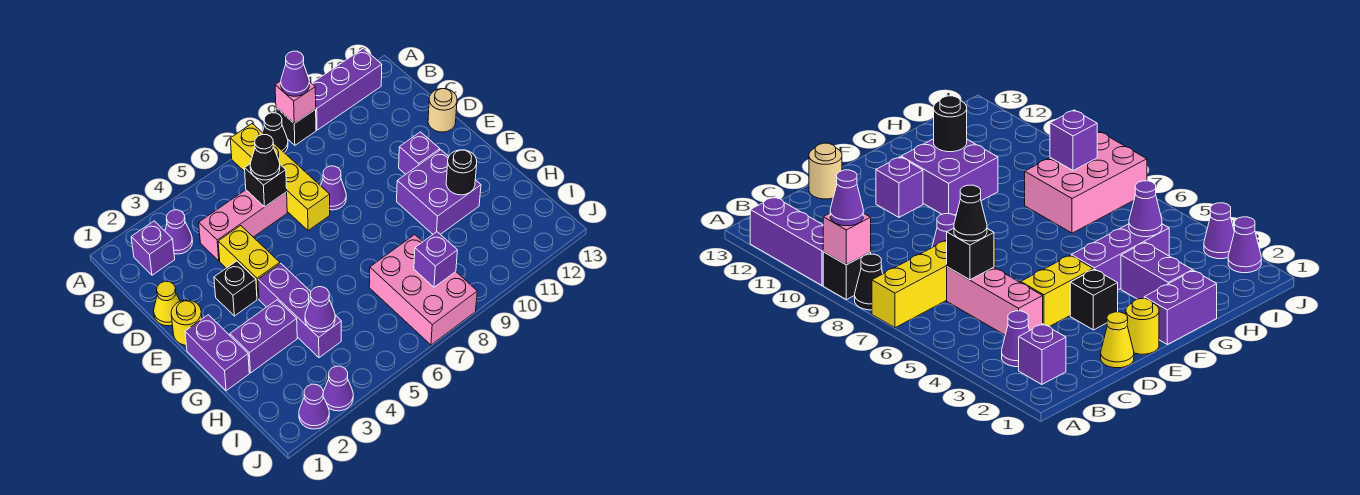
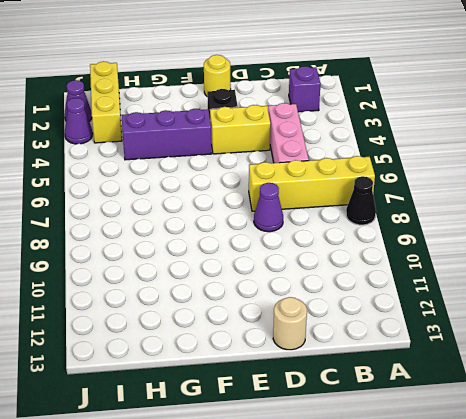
yellow brick I1:I3 level 1 -> none
none -> black brick A9 level 1
none -> purple brick A10:A12 level 1
none -> purple cone B3 level 1

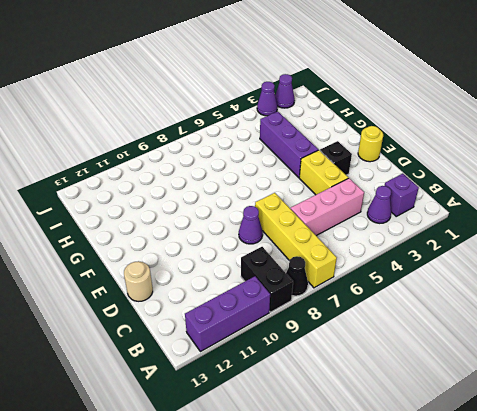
black brick A9:B9 level 1 -> black brick A9 level 1
none -> yellow cone D1 level 1
none -> purple brick E11 level 1
none -> purple brick F1:G1 level 1

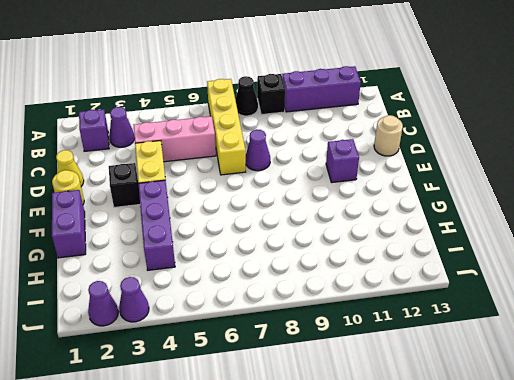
none -> purple brick F10:G11 level 1
none -> purple brick G2:G3 level 1
none -> pink brick H7:J8 level 1

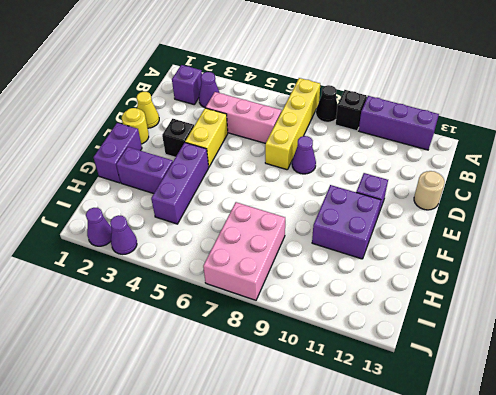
none -> pink brick A9 level 2
none -> black brick C6 level 2
none -> black round brick G11 level 2

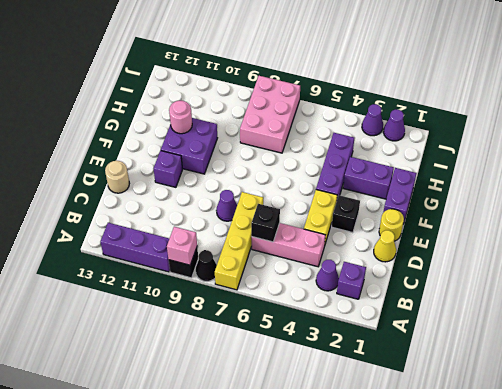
pink round brick G11 level 2 -> black round brick G11 level 2
none -> purple cone H4 level 2
none -> purple brick I8 level 2
none -> purple cone A9 level 3

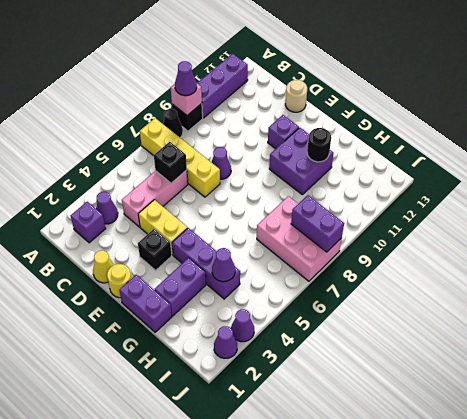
purple brick I8:J8 level 2 -> purple brick I8 level 2
none -> black cone C6 level 3

